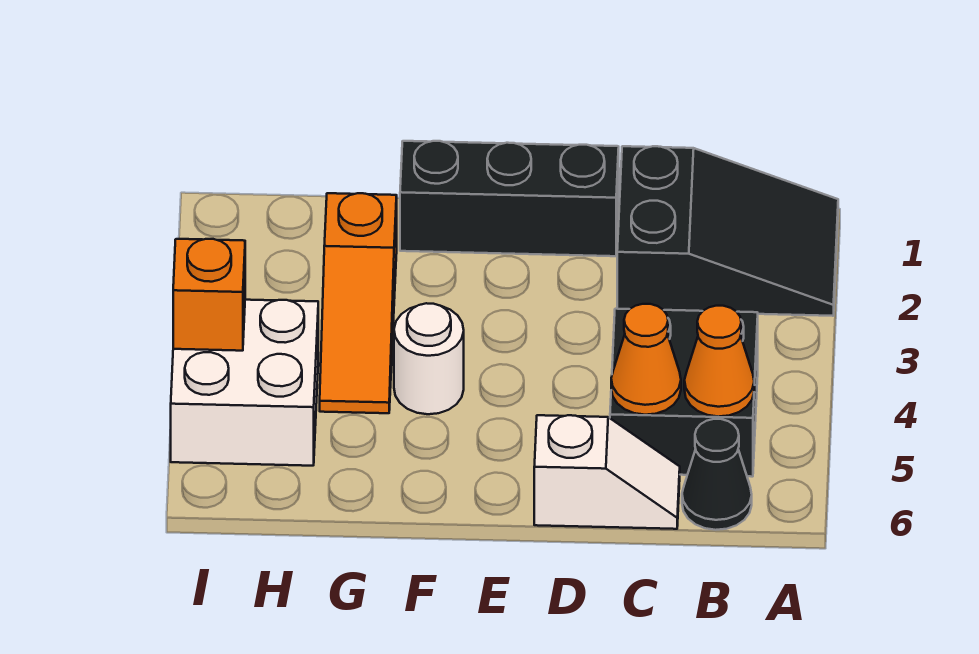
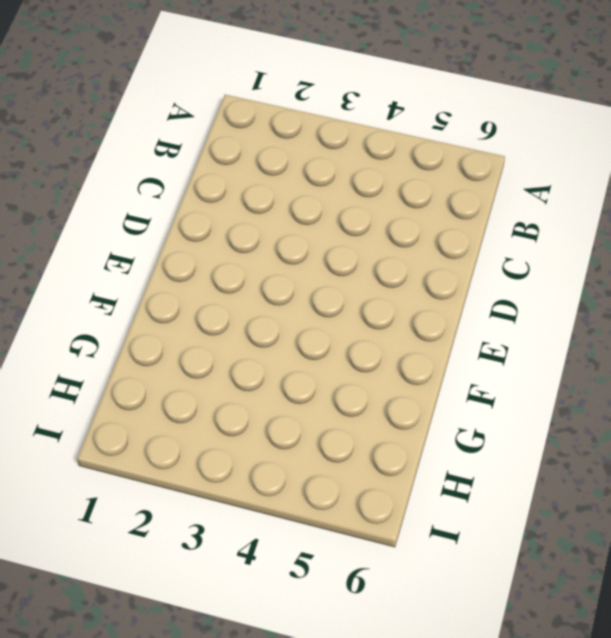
none -> black slope A1:C2 level 1 top C
none -> black brick B4:C5 level 1

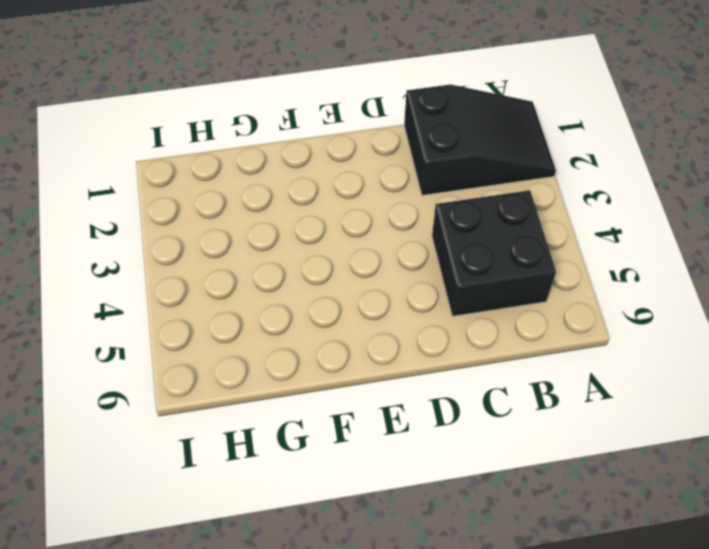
none -> black cone B6 level 1
none -> white slope C6:D6 level 1 top D

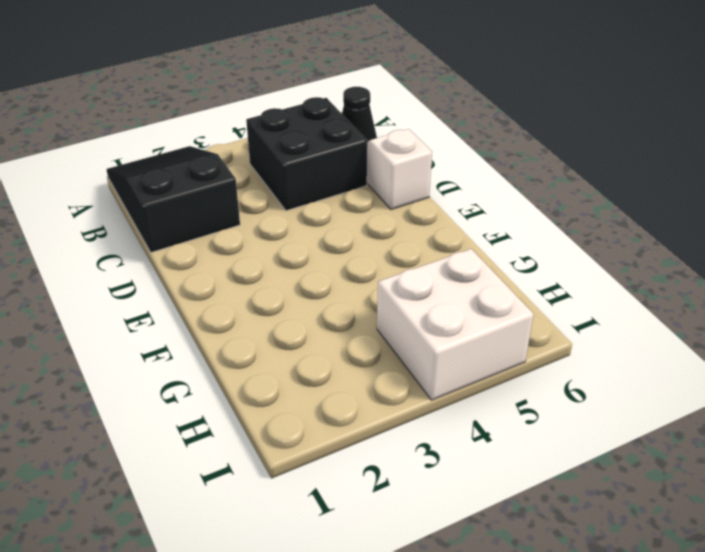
none -> black brick D1:F1 level 1
none -> white round brick F4 level 1

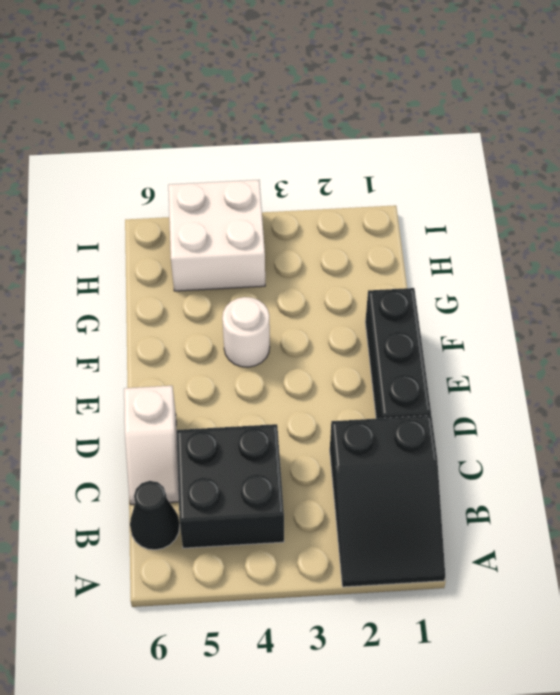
none -> orange slope G2:G4 level 1 top 2
none -> orange cone B5 level 2

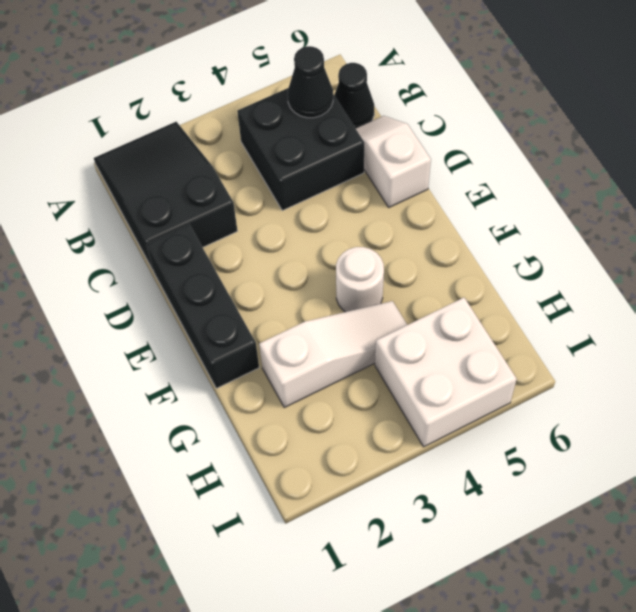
black cone B5 level 2 -> orange cone B5 level 2
white slope G2:G4 level 1 top 2 -> orange slope G2:G4 level 1 top 2
none -> orange cone C5 level 2
none -> orange brick I4 level 2

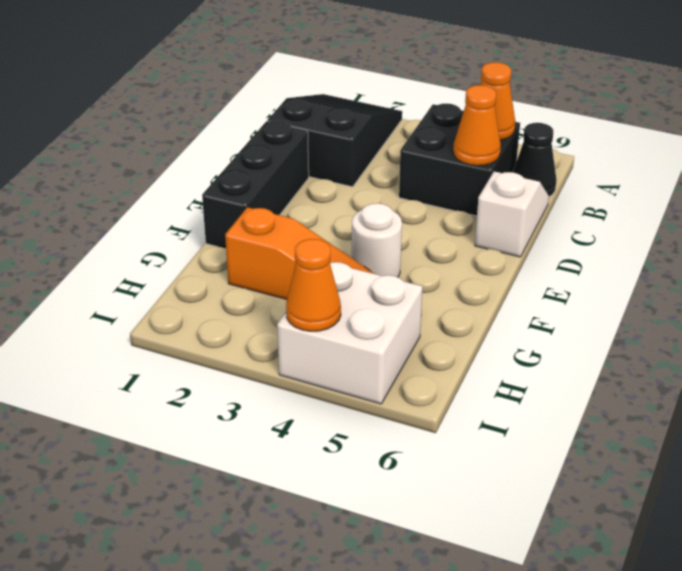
orange cone I4 level 2 -> orange brick I4 level 2

